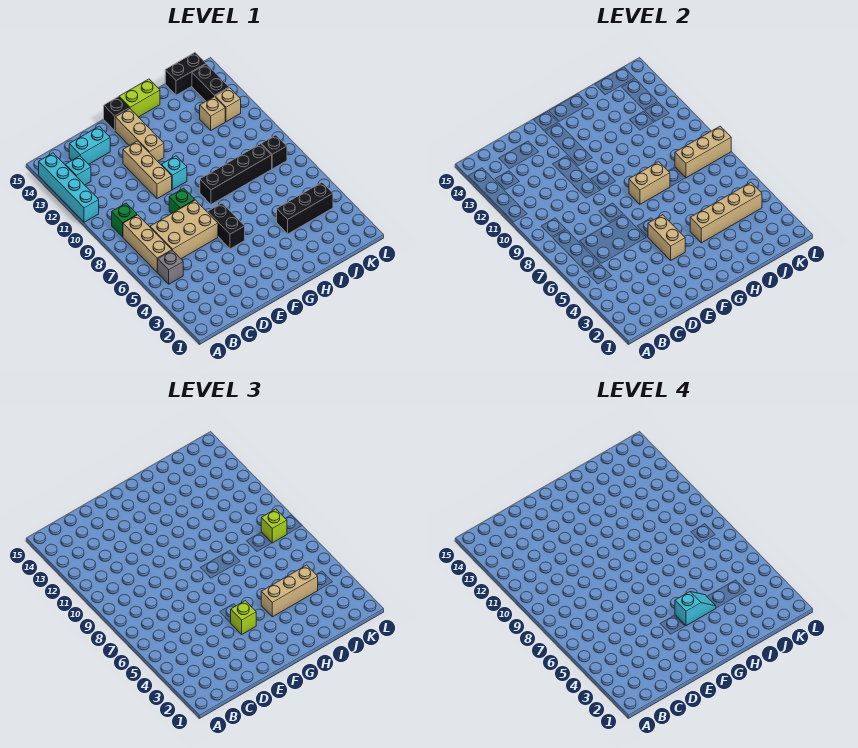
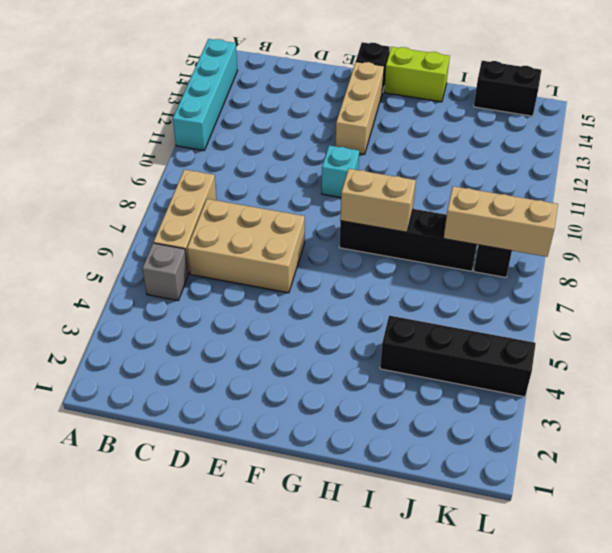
black brick I4:L4 level 1 -> black brick I4:K4 level 1
none -> green brick B9 level 1
none -> cyan brick B13 level 1
none -> cyan brick C14:D14 level 1

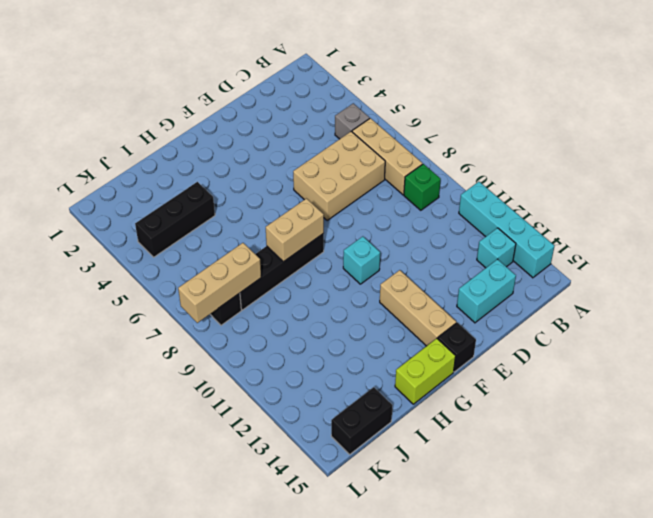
none -> green brick E8 level 1
none -> tan brick E10:E12 level 1
none -> black brick F5:F6 level 1

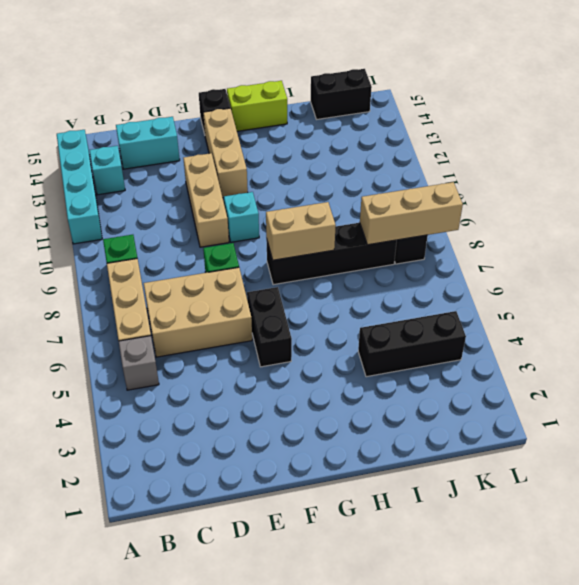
none -> tan brick J12 level 1
none -> tan brick K12 level 1
none -> black brick K13:K14 level 1

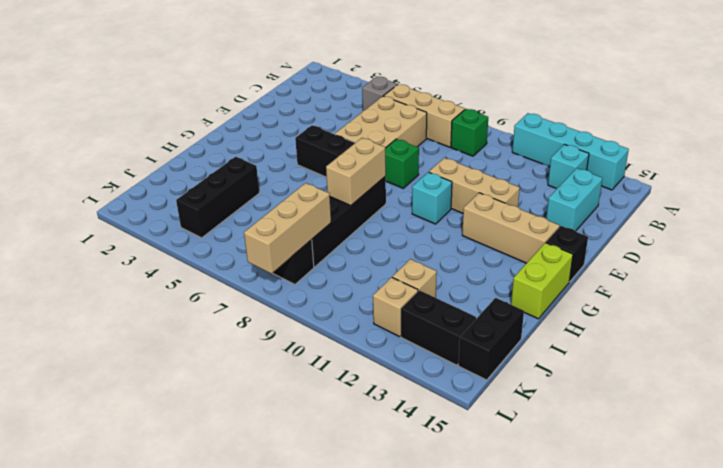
none -> tan brick F4:F5 level 2
none -> tan brick H4:K4 level 2
none -> lime brick F4 level 3

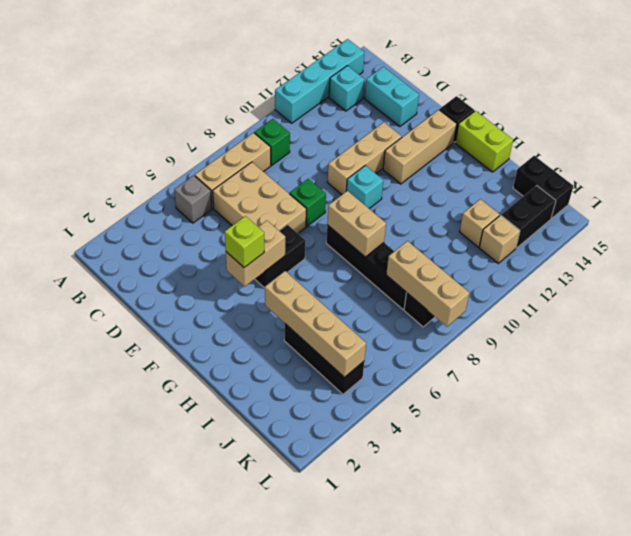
none -> tan brick H4:J4 level 3
none -> lime brick K8 level 3
none -> cyan slope G4:H4 level 4 top G

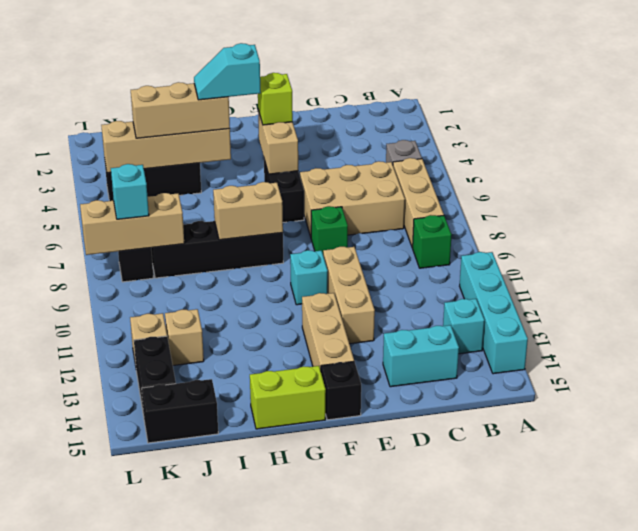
cyan brick K8 level 3 -> lime brick K8 level 3

